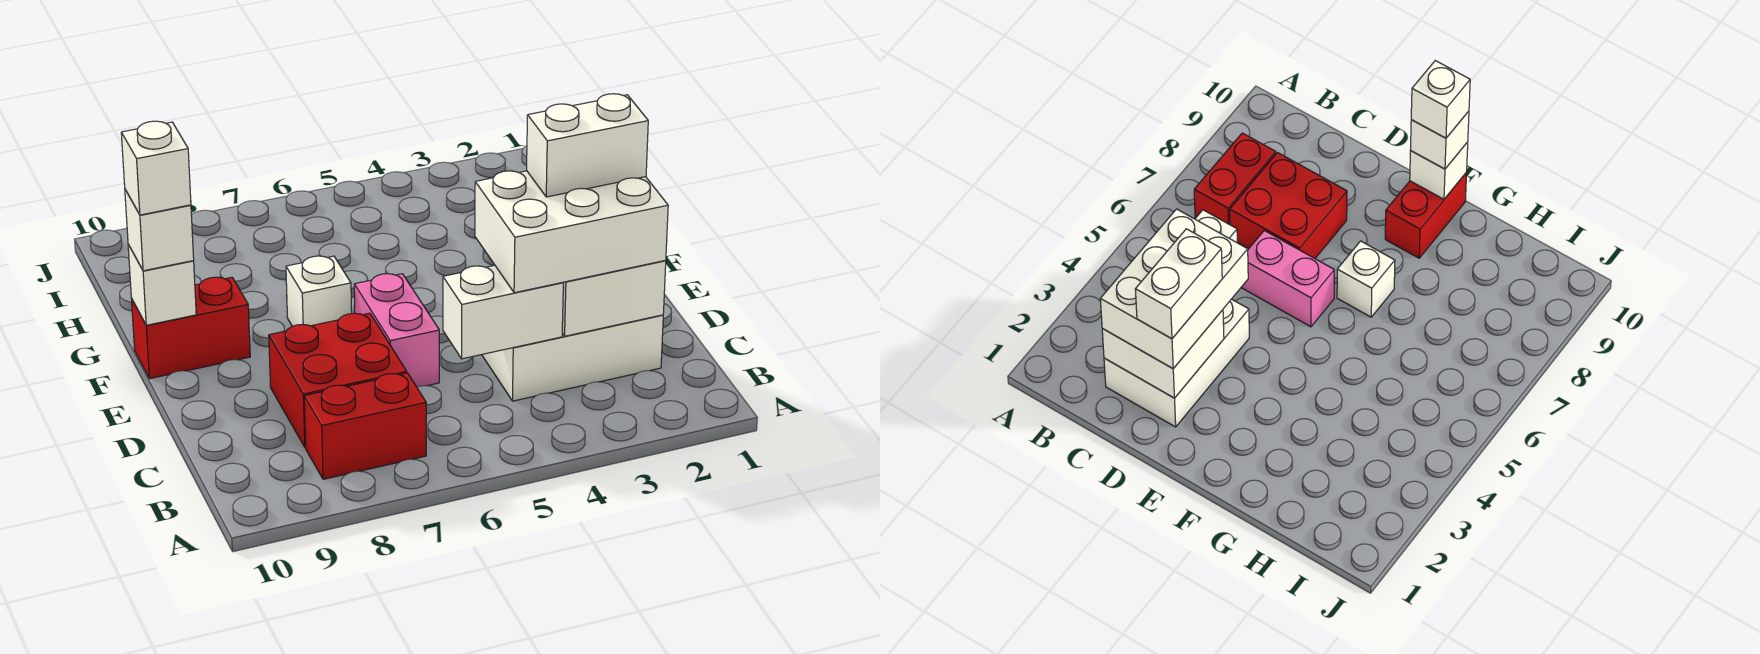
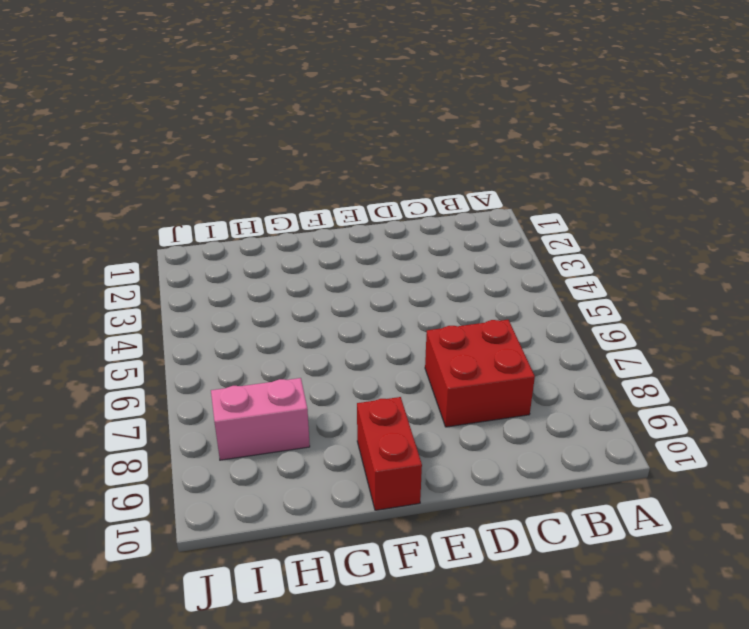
pink brick H8:I8 level 1 -> pink brick D6:E6 level 1
none -> red brick B7:B8 level 1
none -> white brick C2:D4 level 1
none -> white brick F7 level 1

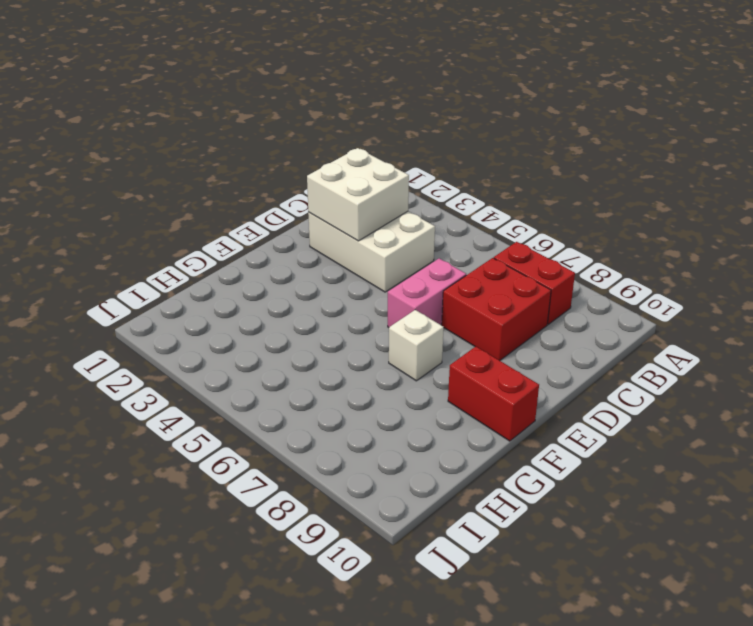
none -> white brick C4:C5 level 2
none -> white brick F10 level 2
none -> white brick C2:D4 level 3

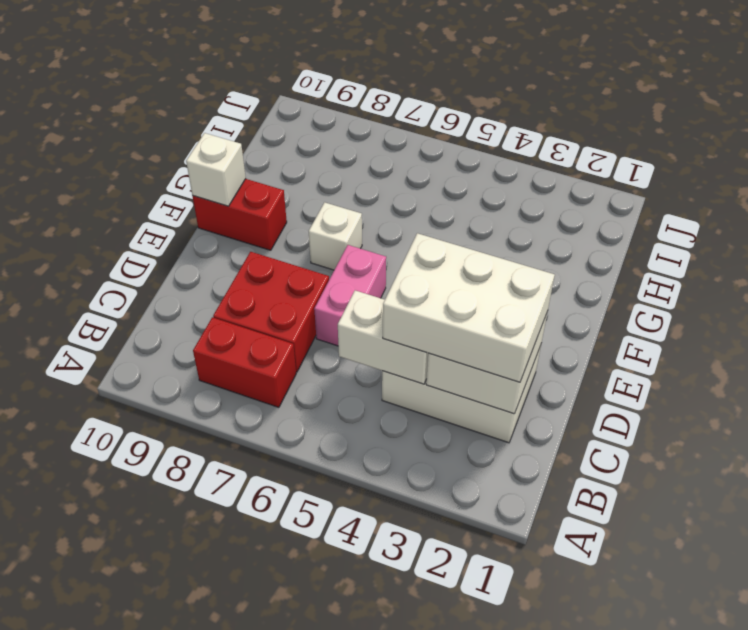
none -> white brick F10 level 3
none -> white brick D2:D3 level 4
none -> white brick F10 level 4

